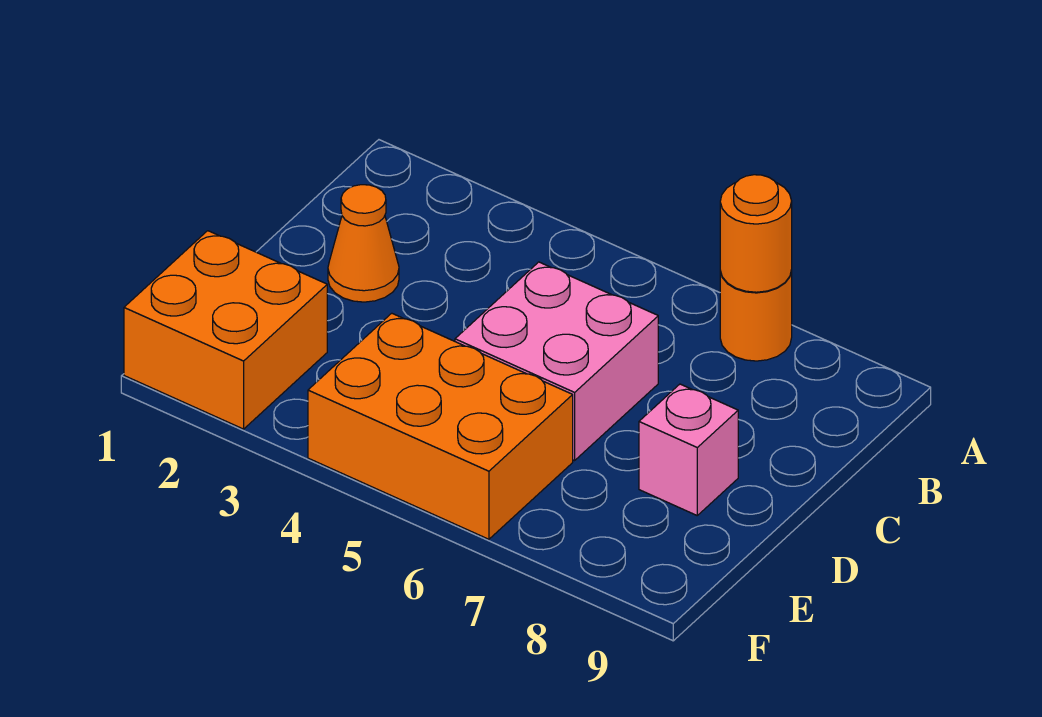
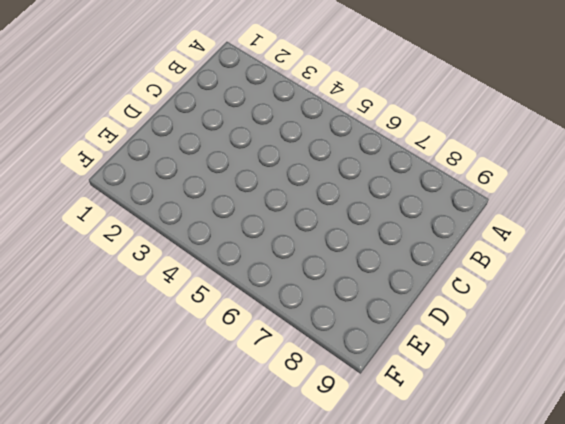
none -> orange round brick A7 level 1
none -> orange cone C2 level 1

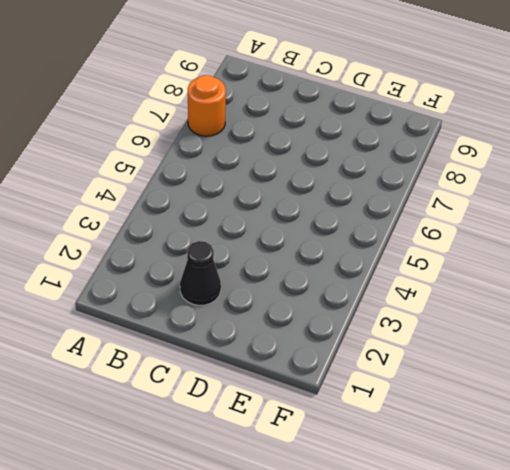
black cone C2 level 1 -> orange cone C2 level 1
none -> pink brick C5:D6 level 1
none -> pink brick D8 level 1

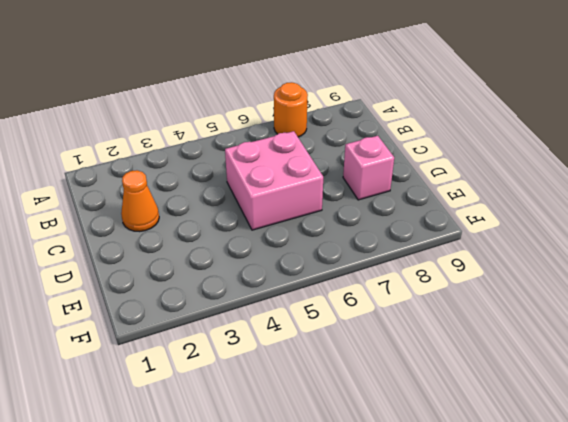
none -> orange brick E1:F2 level 1
none -> orange brick E4:F6 level 1

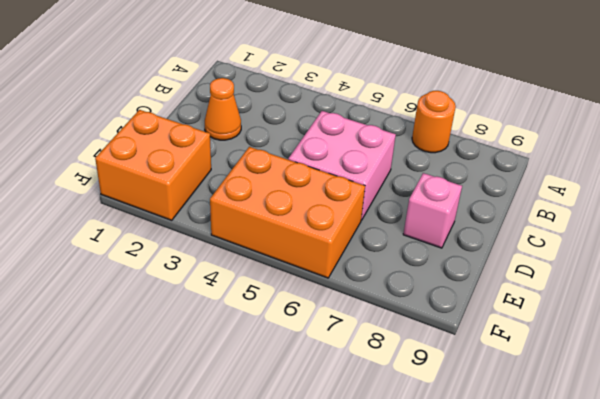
none -> orange round brick A7 level 2

